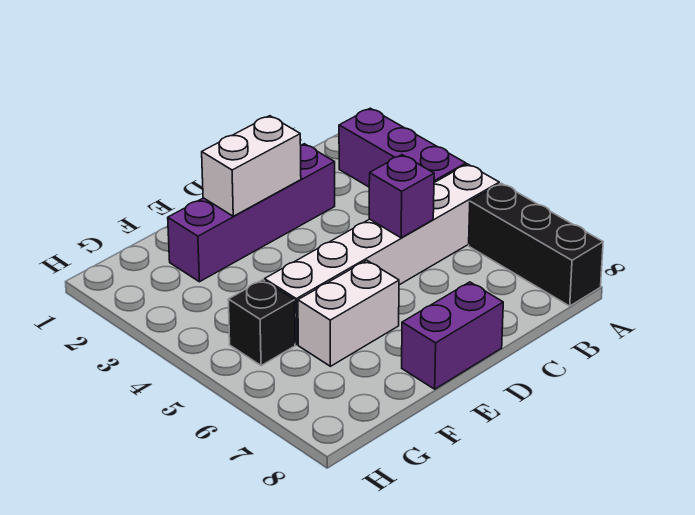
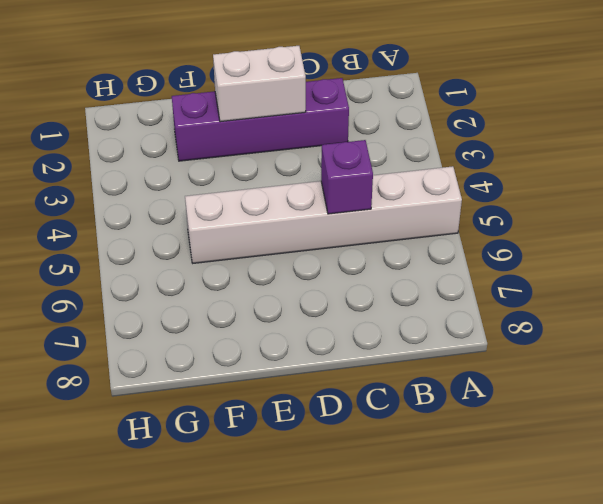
none -> purple brick A2:A4 level 1
none -> black brick A6:A8 level 1

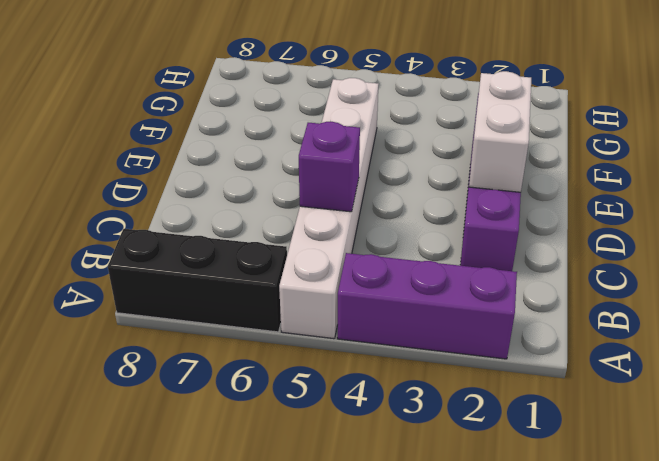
none -> purple brick D8:E8 level 1
none -> white brick E6:F6 level 1

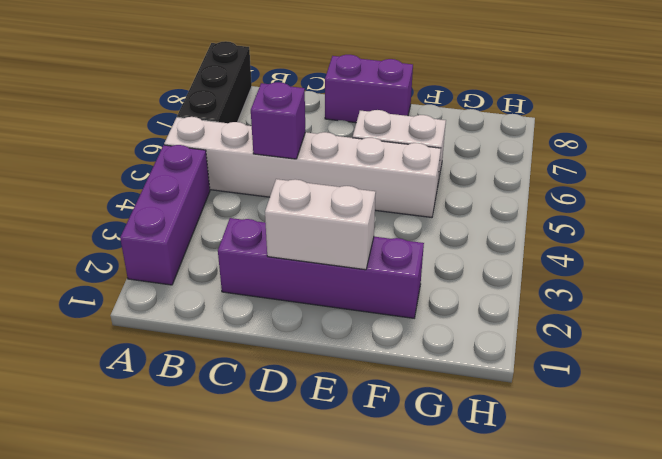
none -> black brick G5 level 1

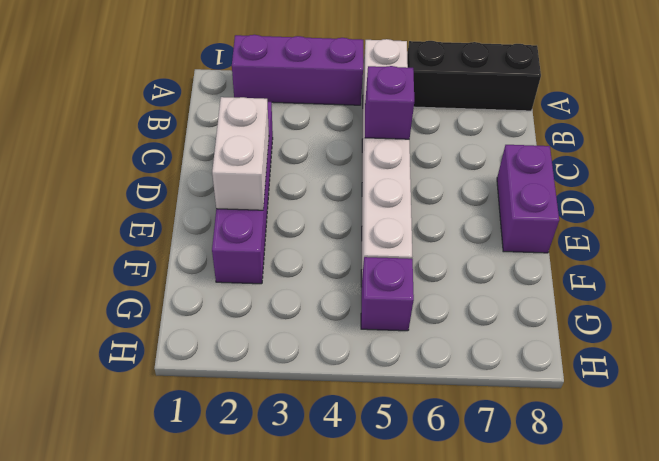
purple brick G5 level 1 -> black brick G5 level 1
none -> white brick E6:F6 level 1

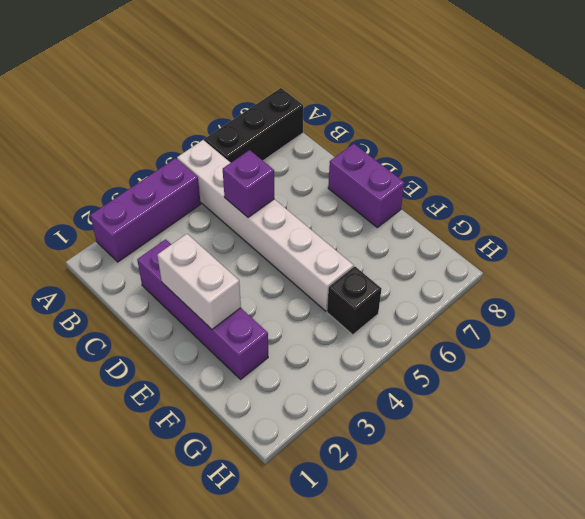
none -> white brick E6:F6 level 1

